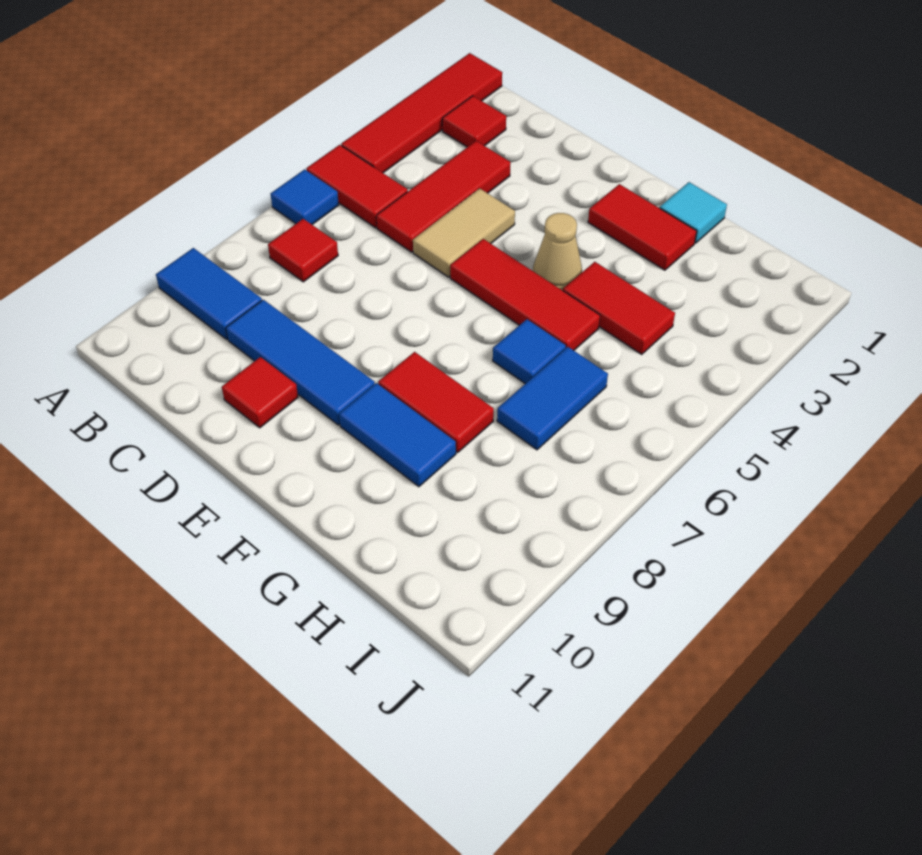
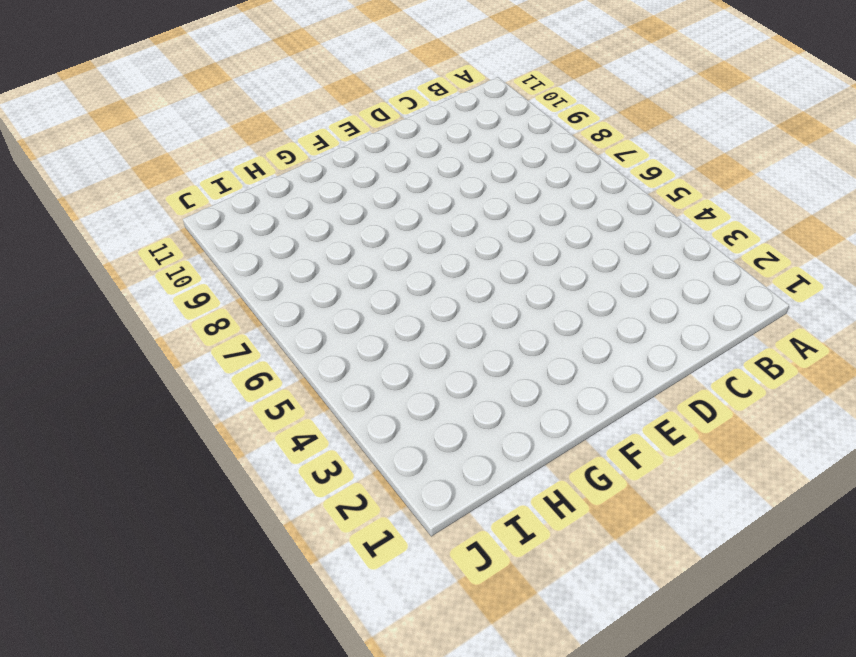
none -> red tile A1:A4 level 1
none -> red tile A5:B5 level 1
none -> blue tile A6 level 1

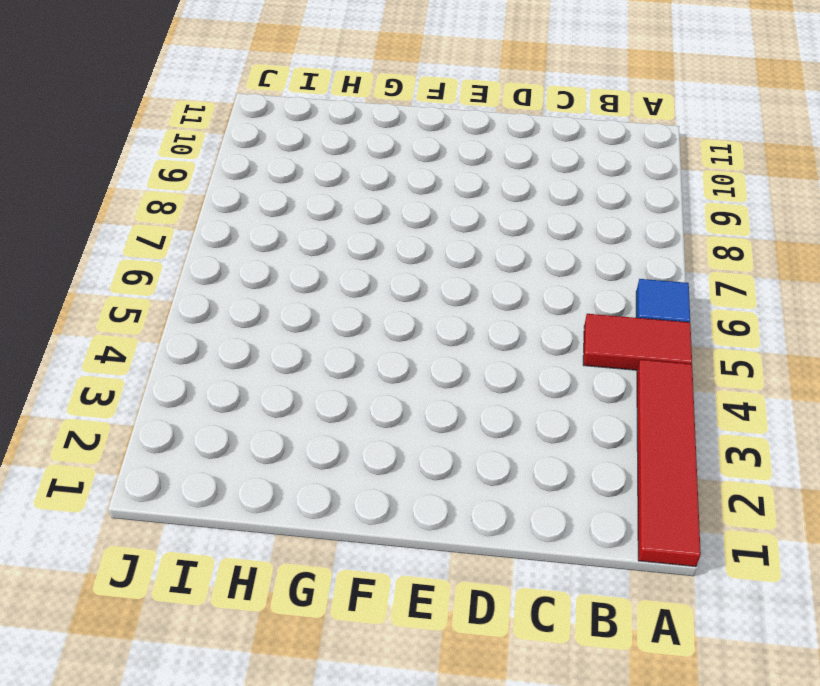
none -> blue tile A9:B9 level 1
none -> red tile B2 level 1
none -> red tile B7 level 1

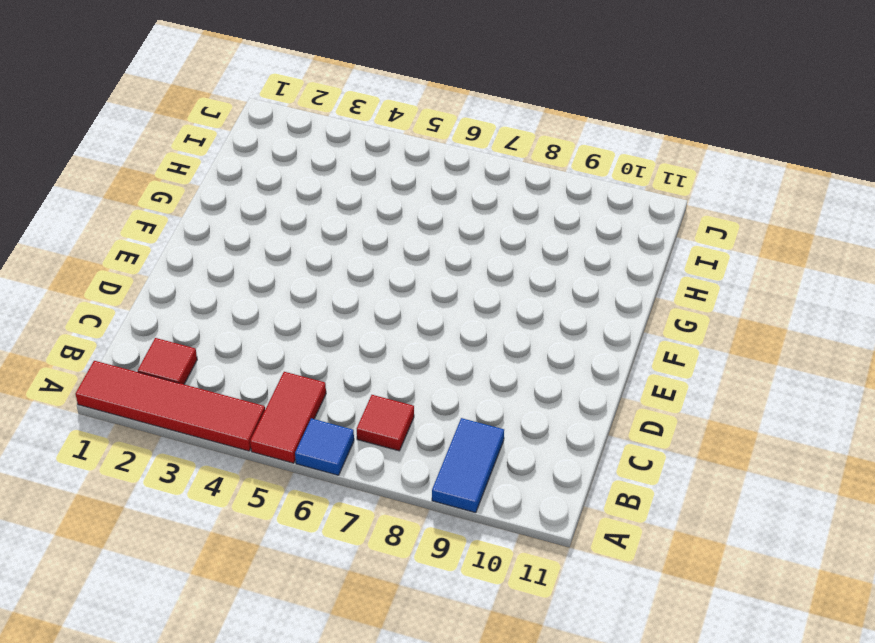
none -> red tile C3:C5 level 1
none -> blue tile C9:E9 level 1
none -> tan tile D4:D5 level 1

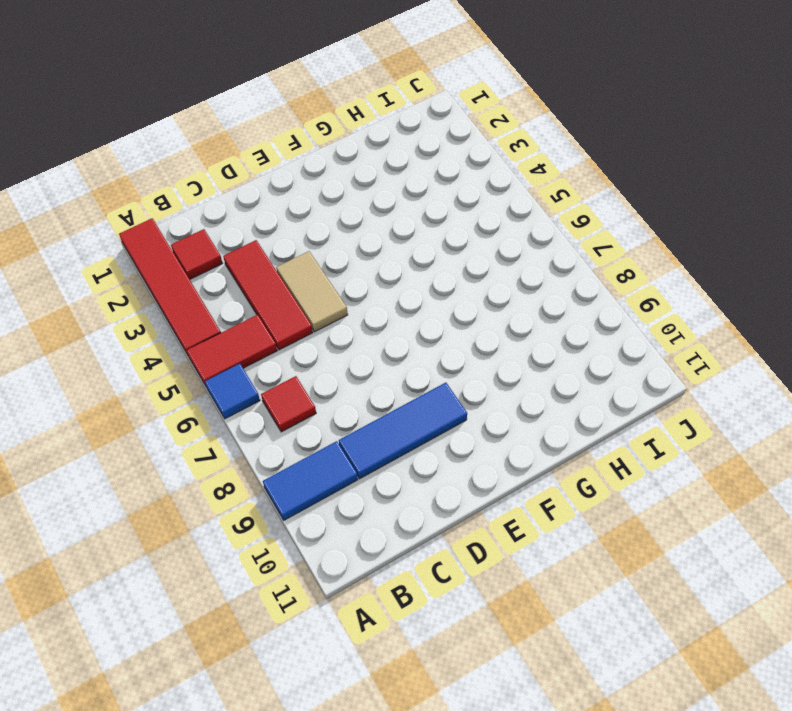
none -> red tile D10 level 1
none -> red tile E5:G5 level 1
none -> red tile F2:G2 level 1

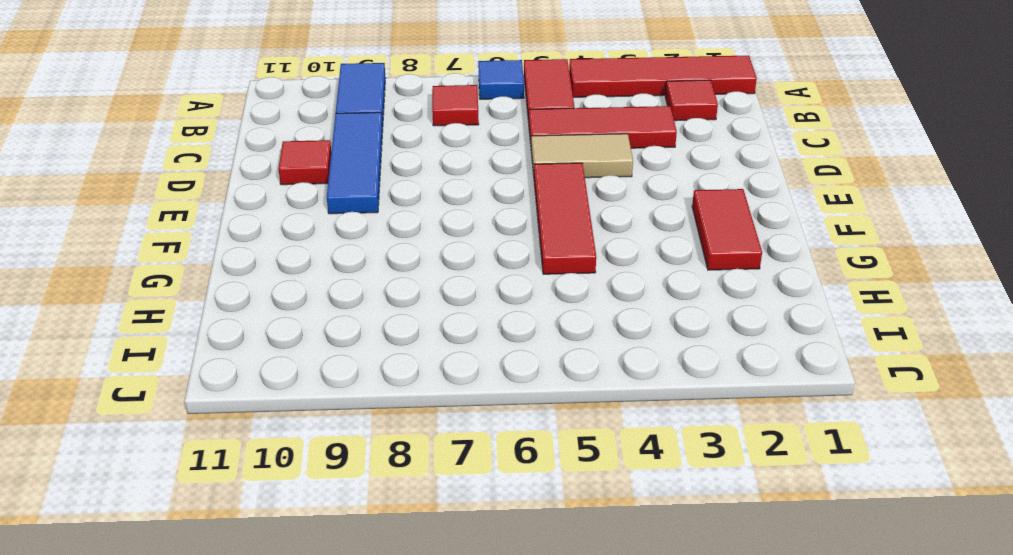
none -> tan cone F4 level 1
none -> red tile F8:G8 level 1
none -> blue tile F9:G9 level 1

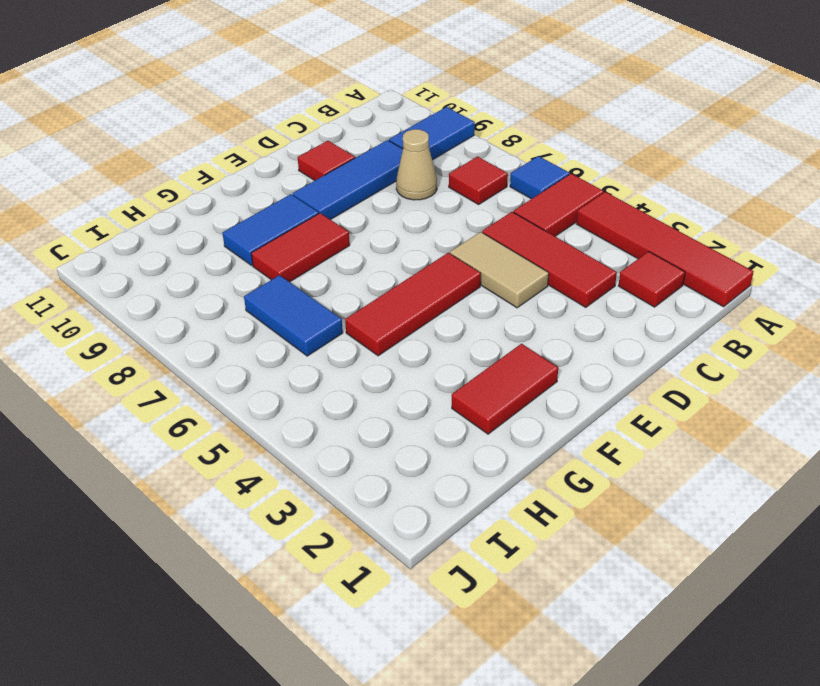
tan cone C8 level 1 -> tan cone F4 level 1
none -> cyan tile G1 level 1
none -> red tile G4:H4 level 1
none -> blue tile G6 level 1

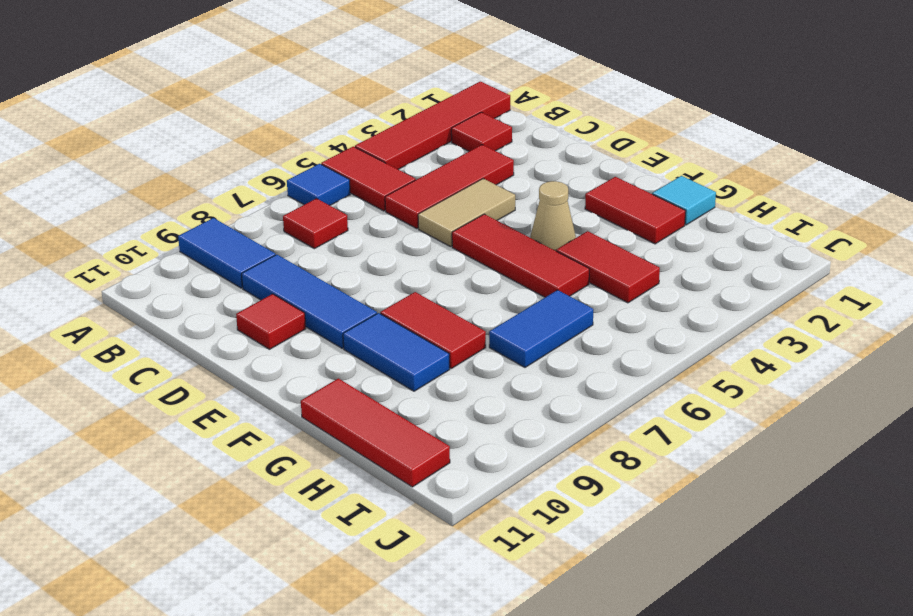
red tile G11:I11 level 1 -> none
none -> blue tile G6 level 1

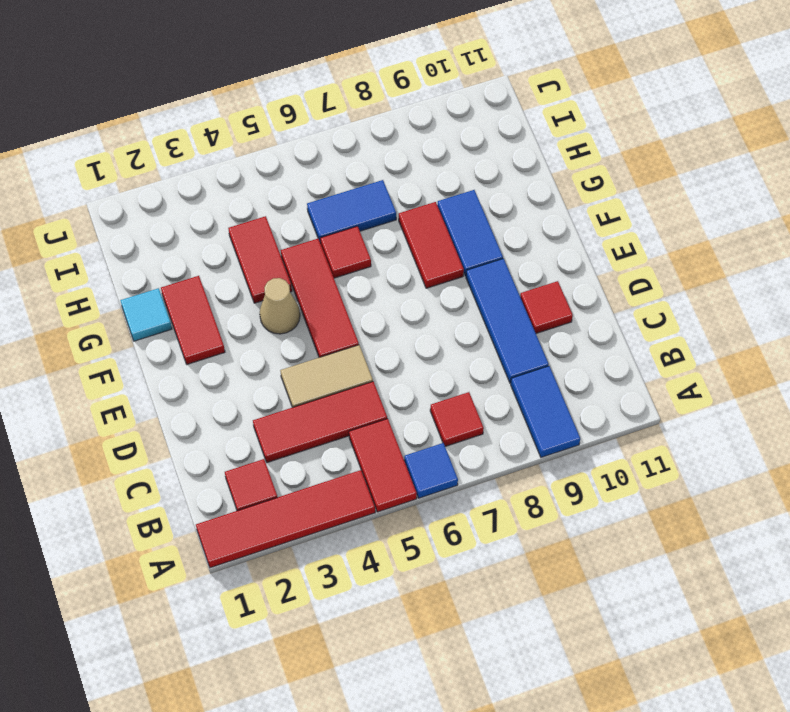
red tile G6 level 1 -> blue tile G6 level 1

